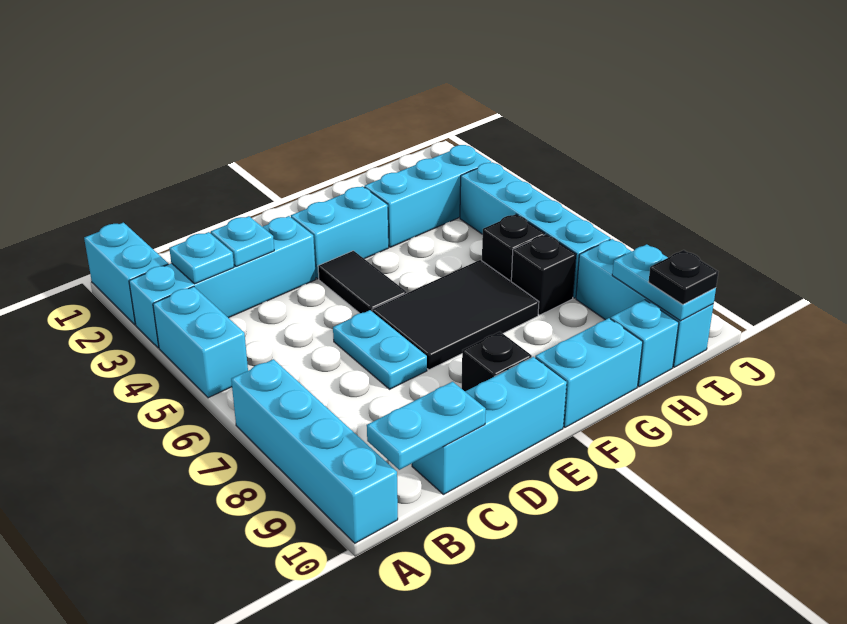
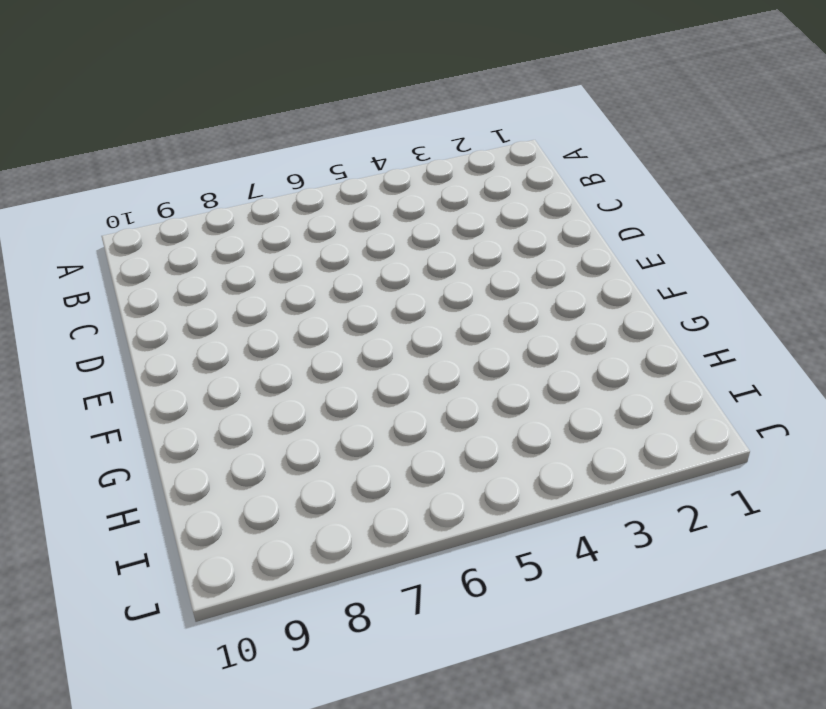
none -> cyan brick A1:A2 level 1
none -> cyan brick A3:D3 level 1
none -> cyan brick A4:A5 level 1

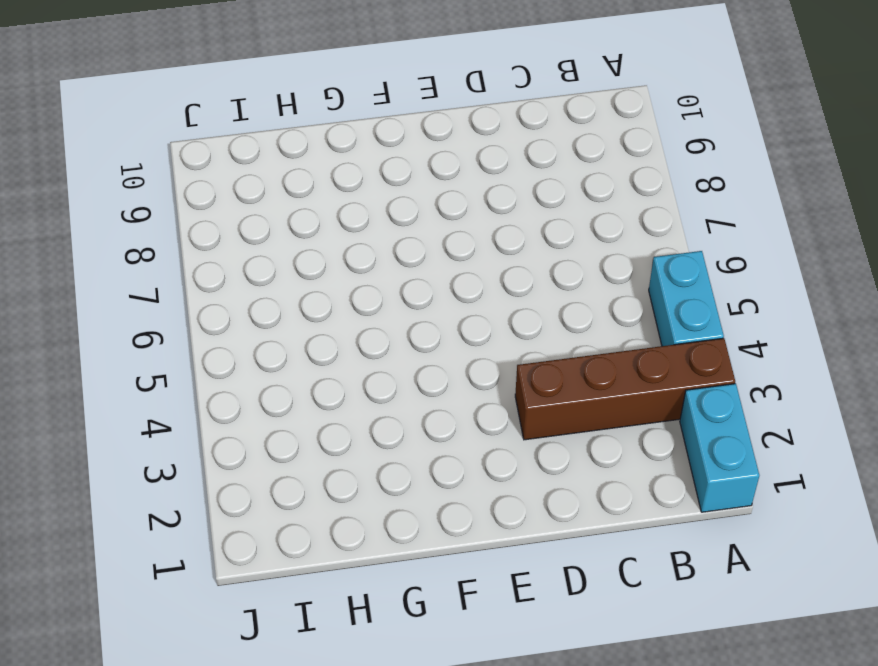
brown brick A3:D3 level 1 -> cyan brick A3:D3 level 1
none -> cyan brick A7:A10 level 1
none -> cyan brick C10:E10 level 1
none -> cyan plate D6:D7 level 1

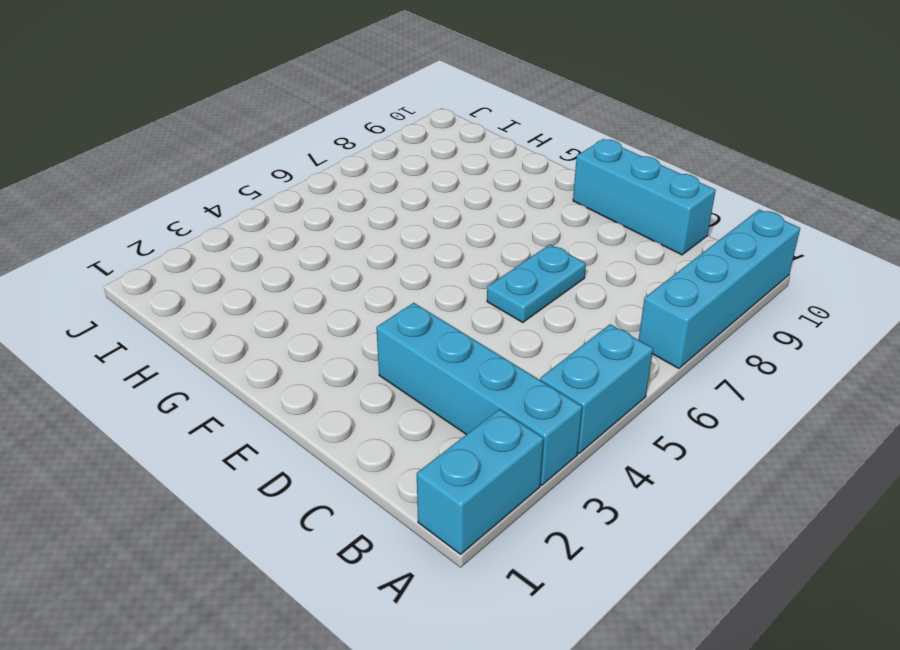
none -> cyan brick E3:F3 level 1
none -> black tile E4:E5 level 1
none -> black tile E6:G7 level 1

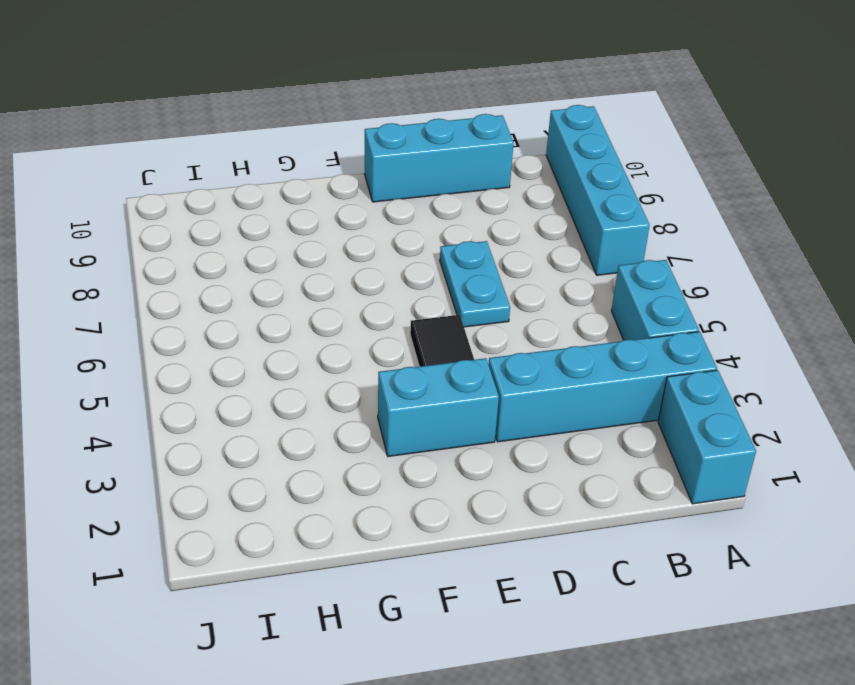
none -> black tile E6:G7 level 1
none -> black brick E9 level 1
none -> cyan brick F10:G10 level 1

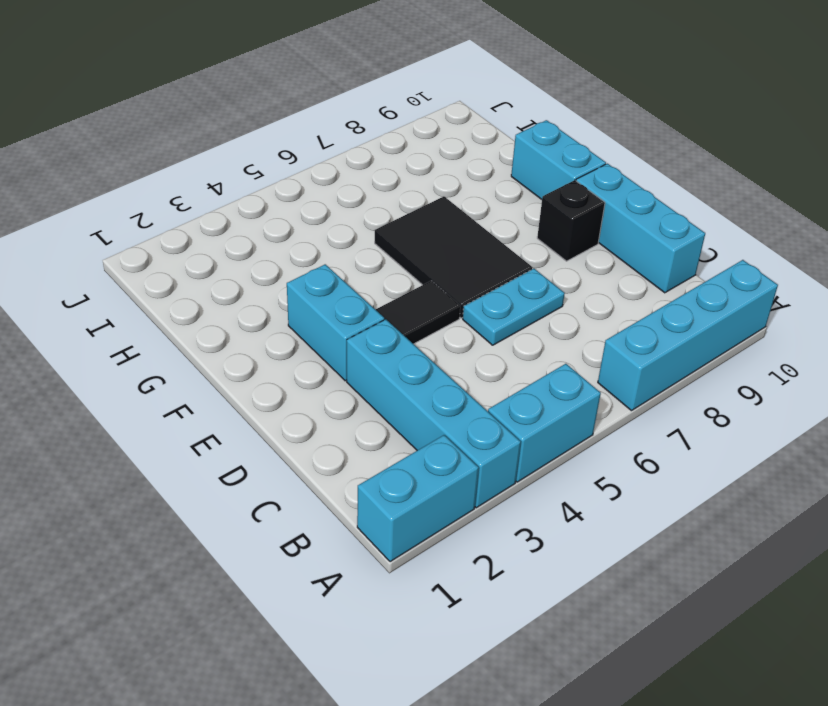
none -> cyan brick G3:I3 level 1
none -> black brick H6 level 1
none -> black brick H7 level 1

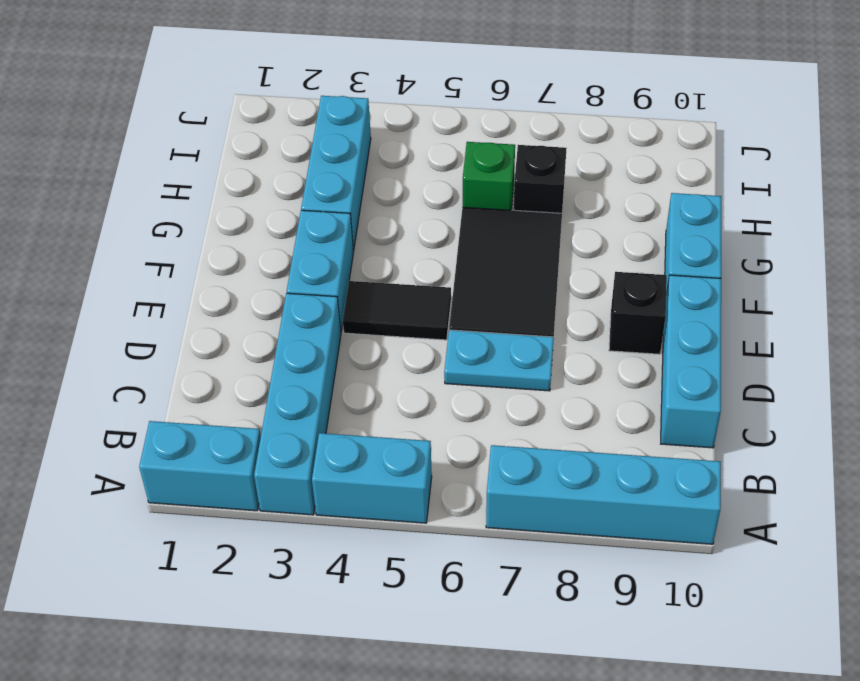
green brick H6 level 1 -> black brick H6 level 1
none -> cyan brick H10 level 1
none -> cyan brick I4:I7 level 1
none -> cyan brick I8:I10 level 1

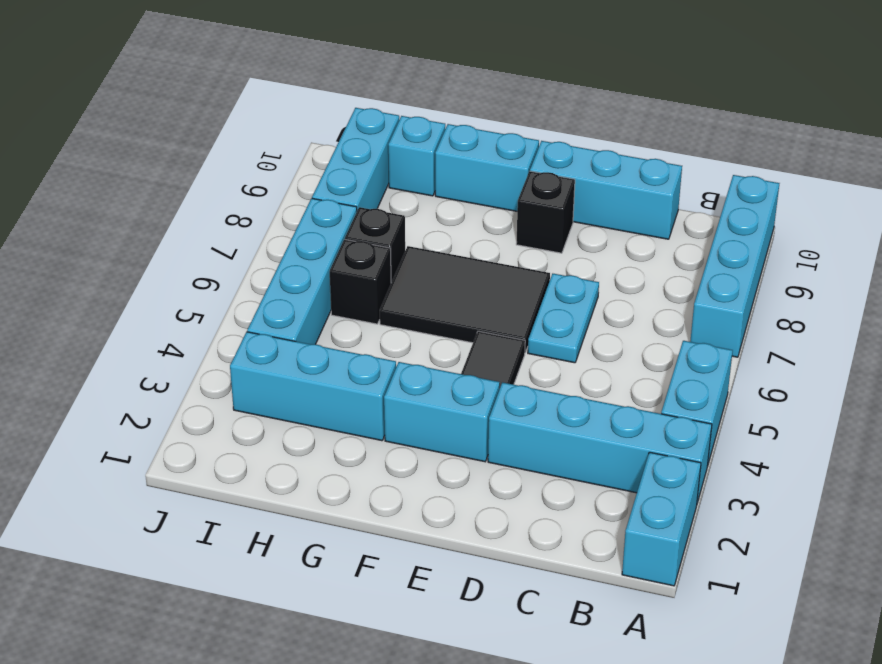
none -> cyan plate B3 level 2
none -> cyan plate B10:C10 level 2
none -> cyan plate C3 level 2

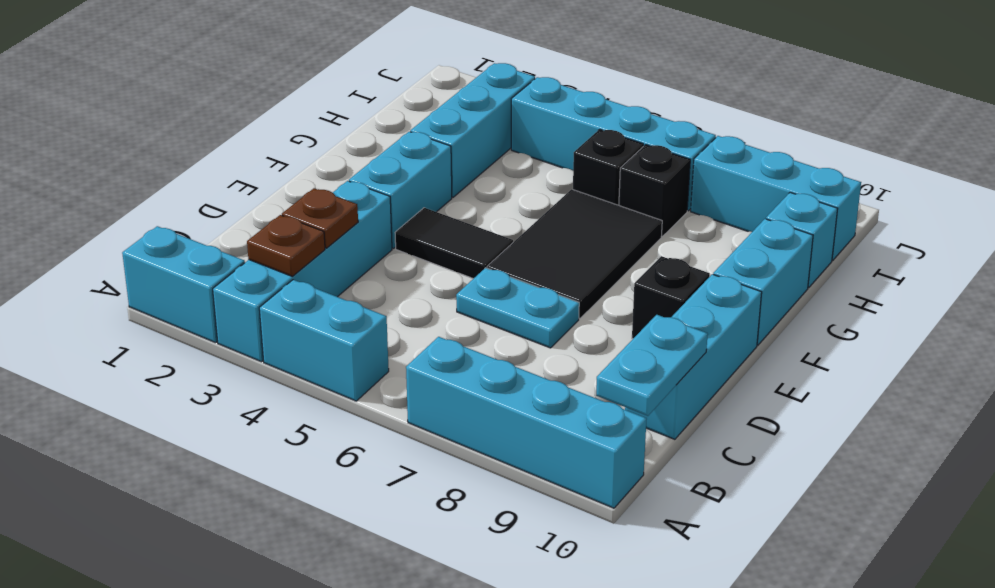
brown plate B3 level 2 -> cyan plate B3 level 2
brown plate C3 level 2 -> cyan plate C3 level 2
none -> cyan plate I9:I10 level 2
none -> black plate I10 level 3

